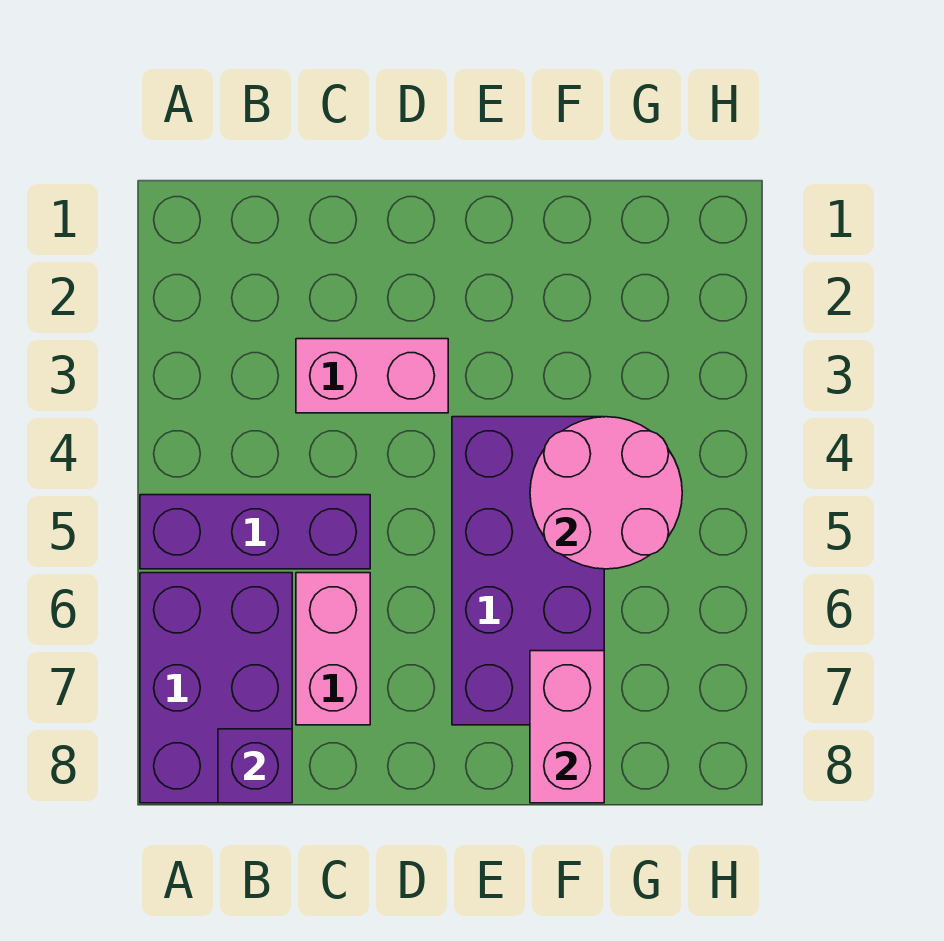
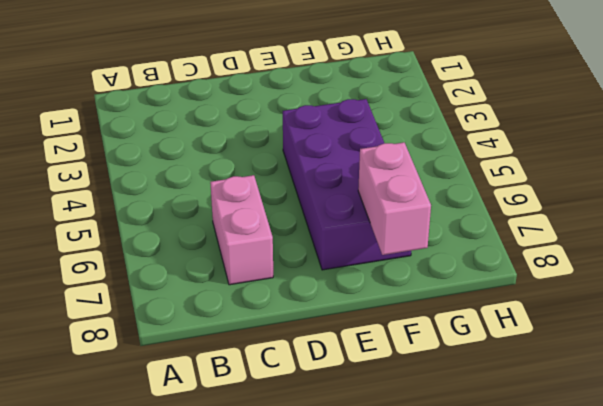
none -> purple brick A5:C5 level 1
none -> purple brick A6:B8 level 1

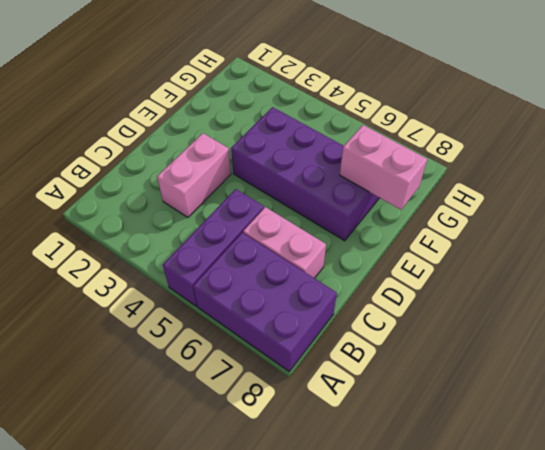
none -> purple brick B8 level 2
none -> pink round brick F4:G5 level 2

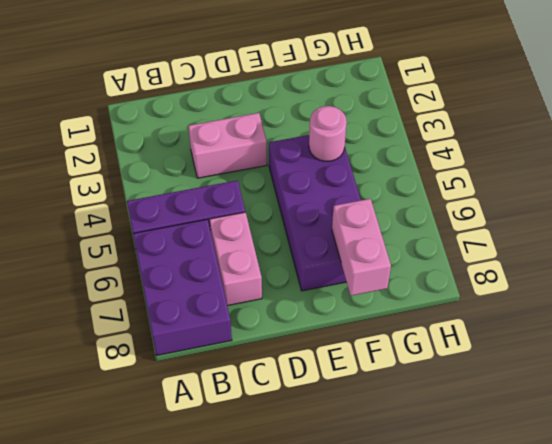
pink round brick F4 level 2 -> pink round brick F4:G5 level 2
none -> purple brick B8 level 2

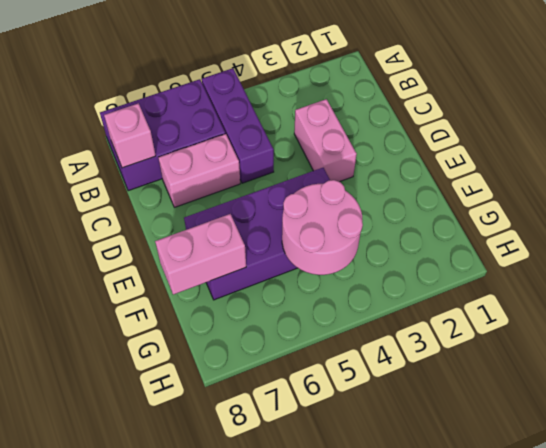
pink brick B8 level 2 -> purple brick B8 level 2

